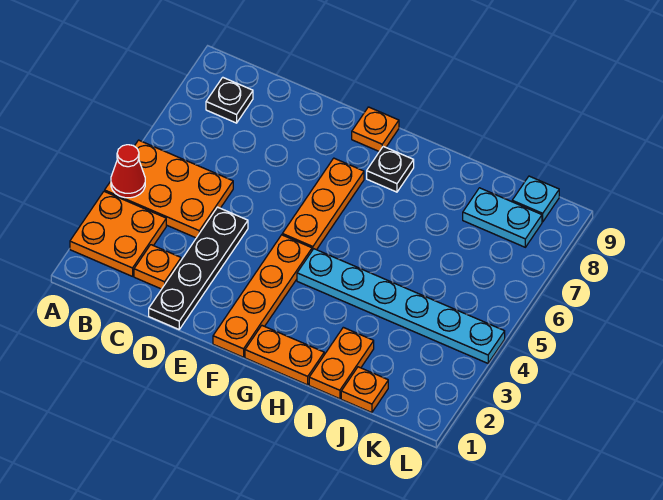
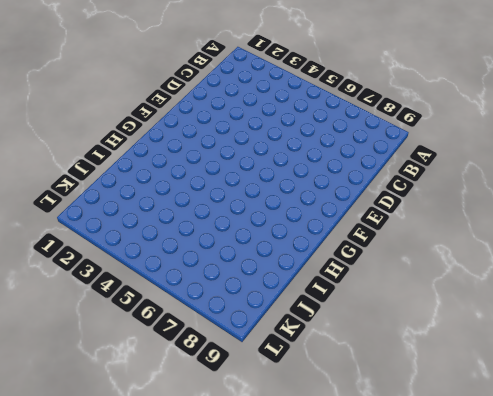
none -> orange plate A2:B3 level 1
none -> orange plate A4:C5 level 1
none -> black plate B8 level 1

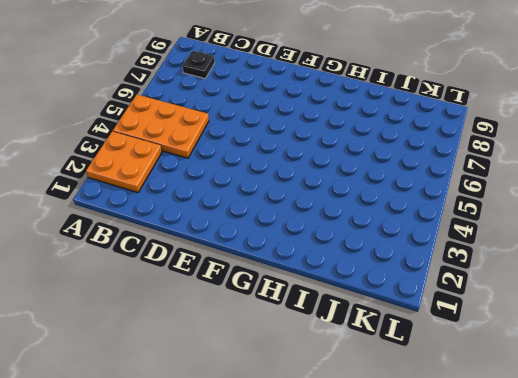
none -> orange plate C2 level 1
none -> black plate D1:D4 level 1
none -> orange plate F1:F4 level 1

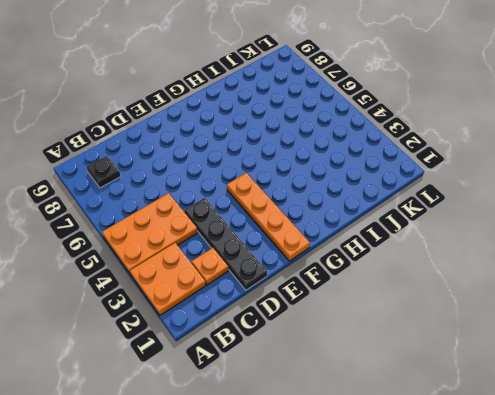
none -> orange plate F5:F7 level 1
none -> orange plate F9 level 1
none -> orange plate G1:H1 level 1

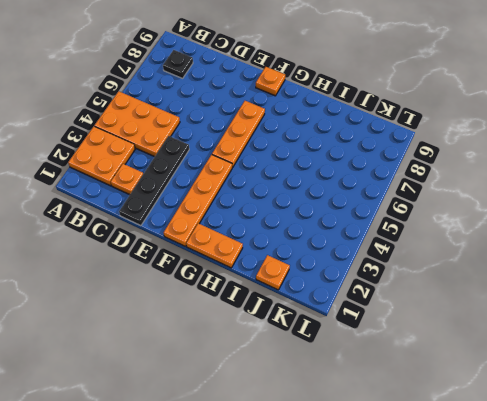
none -> cyan plate G4:L4 level 1
none -> black plate G8 level 1
none -> orange plate I1:I2 level 1

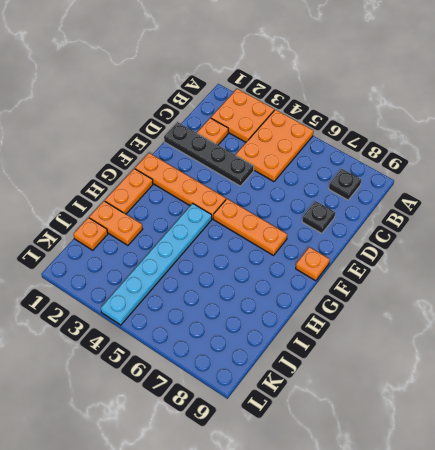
black plate D8 level 1 -> black plate G8 level 1
none -> cyan plate J8:K8 level 1
none -> cyan plate K9 level 1
none -> red cone A4 level 2

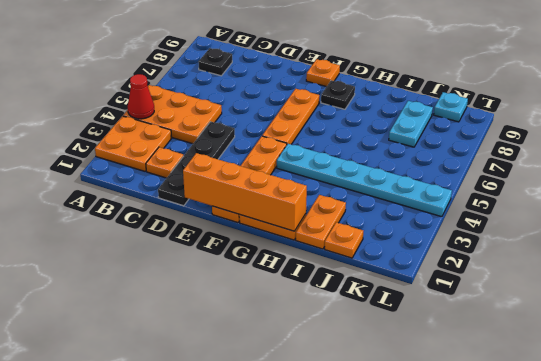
orange brick E1:H1 level 2 -> none
cyan plate J7:J8 level 1 -> cyan plate J8:K8 level 1

